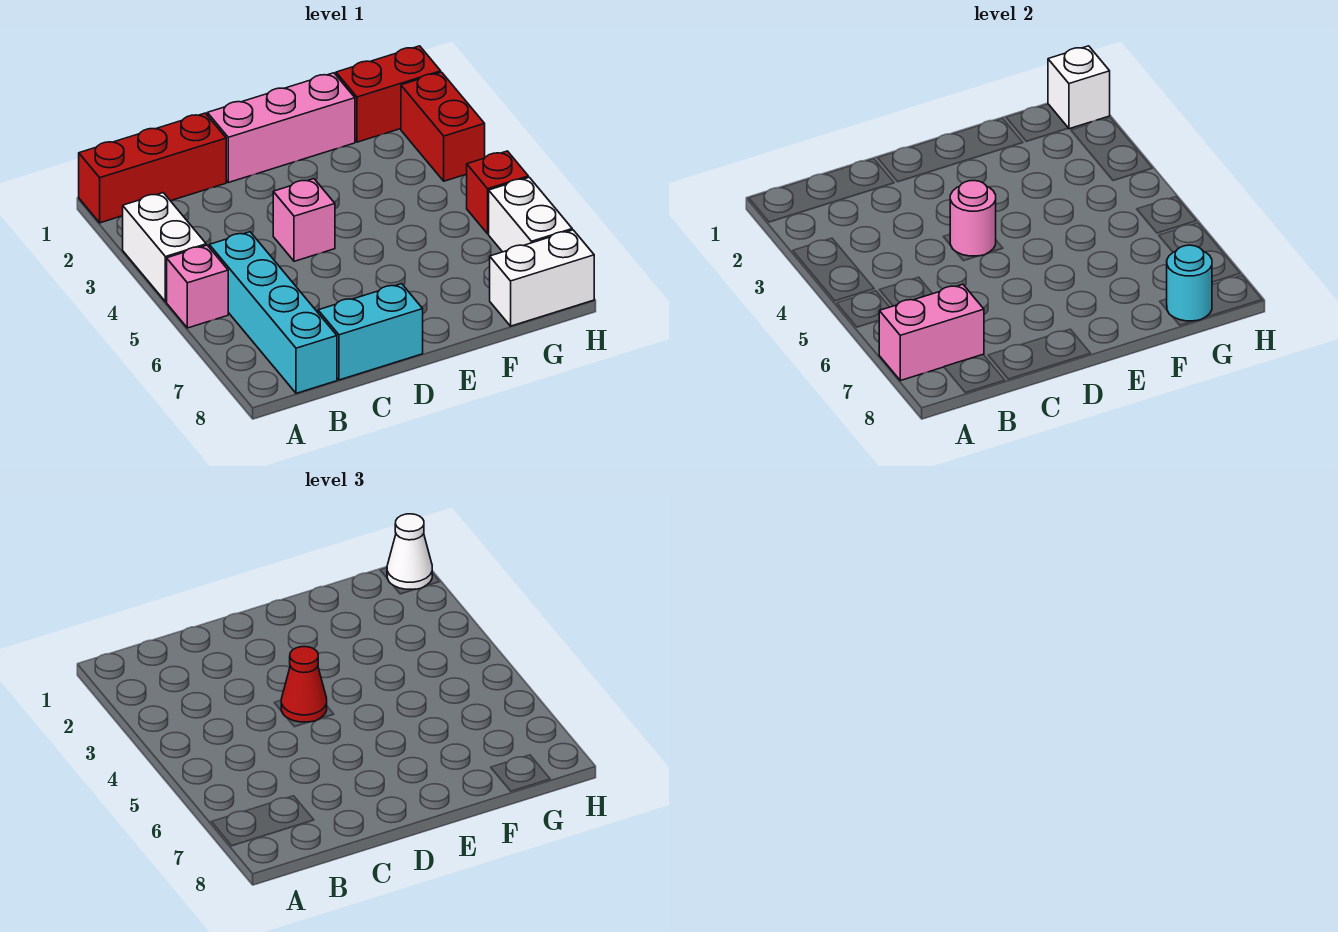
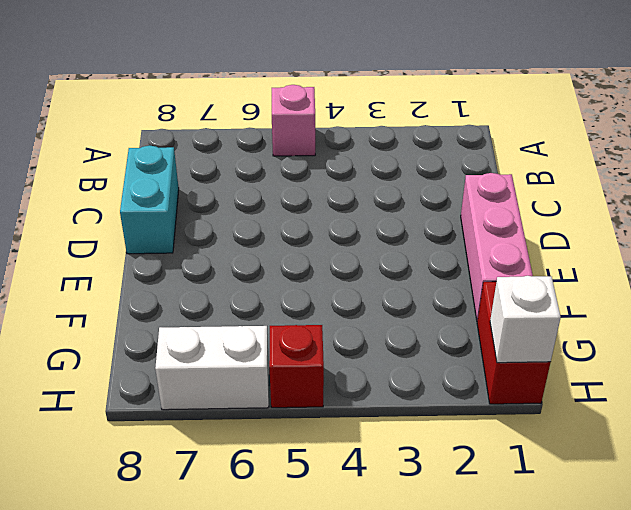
none -> red brick A1:C1 level 1
none -> white brick A3:A4 level 1
none -> cyan brick B5:B8 level 1

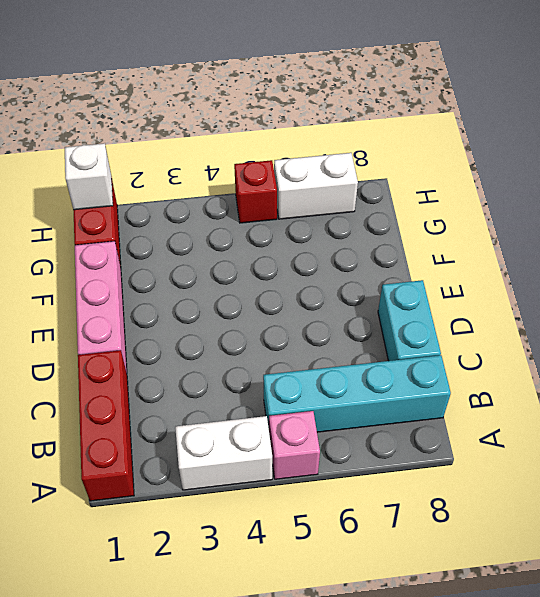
none -> pink brick D4 level 1
none -> white brick G8:H8 level 1
none -> red brick H2:H3 level 1

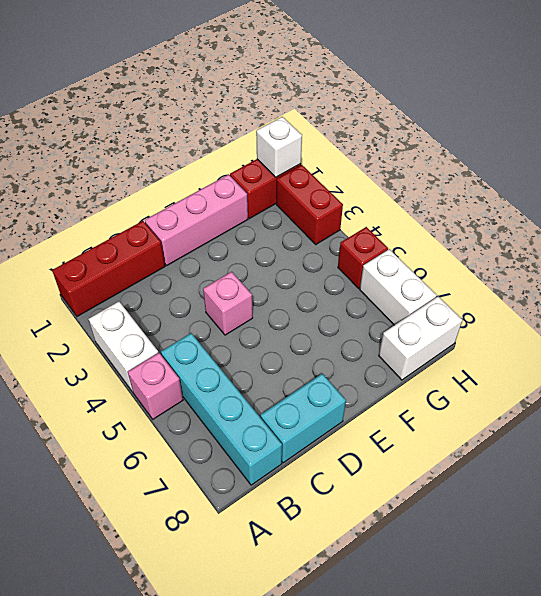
none -> pink brick A7:B7 level 2
none -> pink round brick D4 level 2
none -> cyan round brick G8 level 2

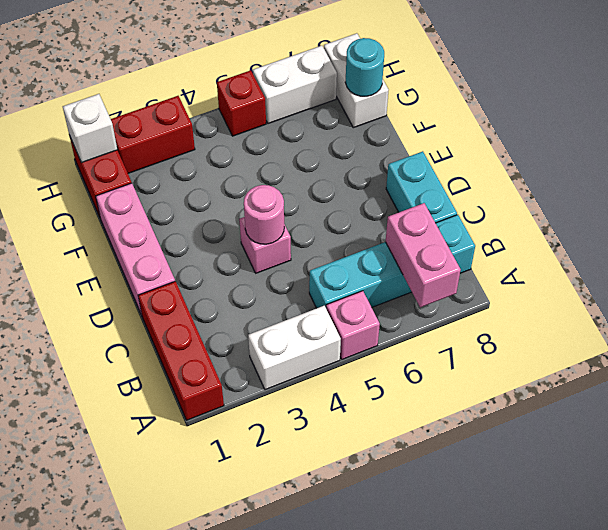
none -> red cone D4 level 3
none -> white cone H1 level 3

